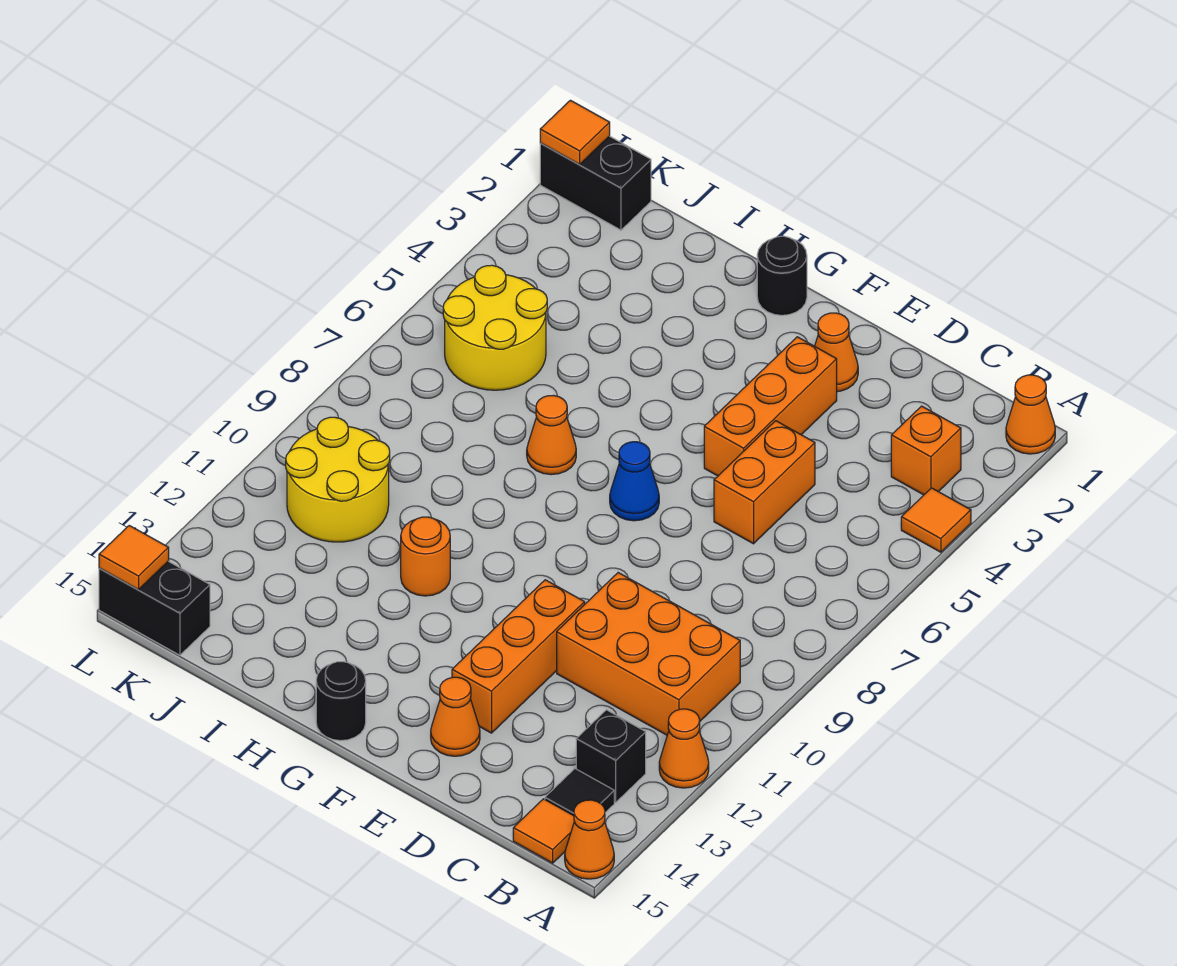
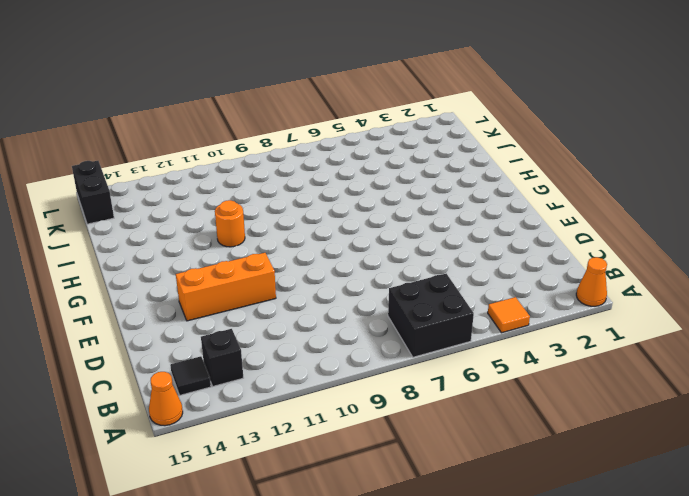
black brick A6:B7 level 1 -> none
none -> orange cone A12 level 1
none -> orange brick B3 level 1
none -> orange brick B10:D11 level 1

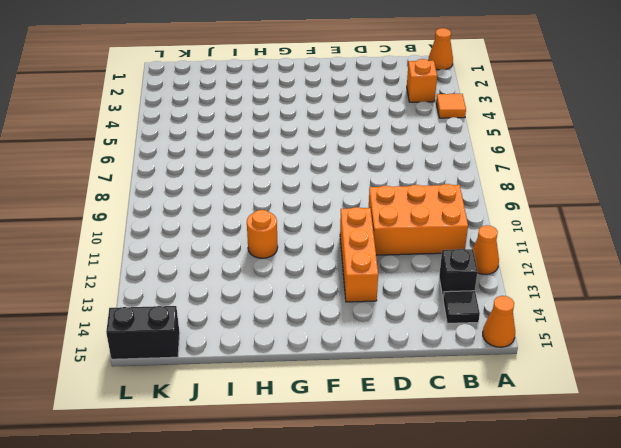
none -> orange tile B15 level 1
none -> orange brick D5:D6 level 1
none -> orange cone E2 level 1

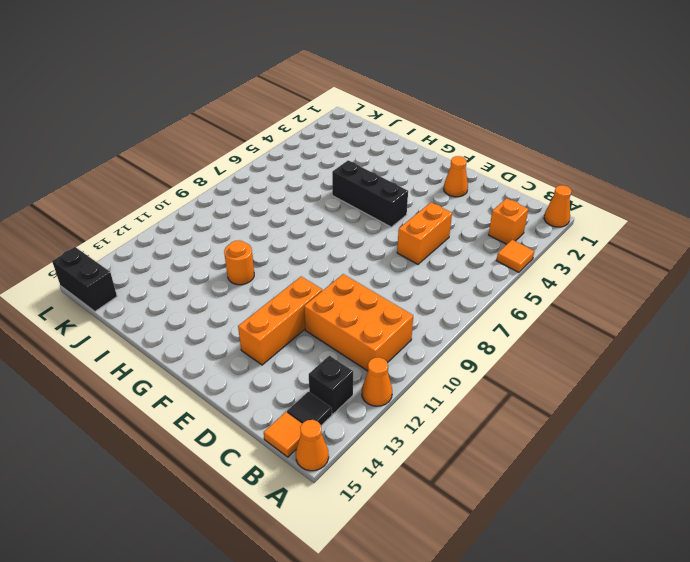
black brick F5:H5 level 1 -> none
none -> orange brick E3:E5 level 1
none -> orange cone E14 level 1
none -> blue cone F7 level 1

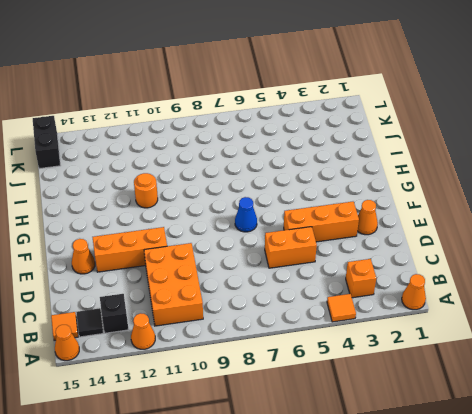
none -> black round brick G1 level 1
none -> black round brick G15 level 1
none -> orange cone H7 level 1

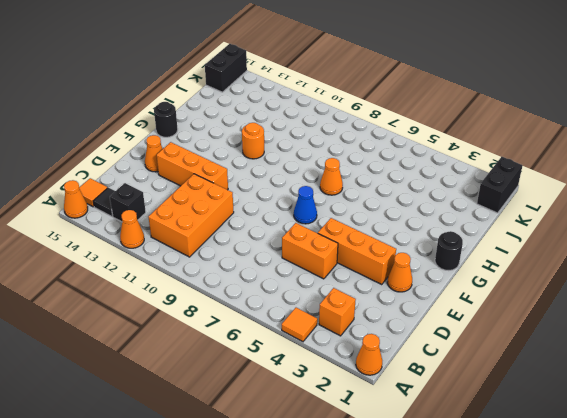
none -> yellow round brick J5:K6 level 1
none -> yellow round brick J10:K11 level 1
none -> orange tile L1 level 2

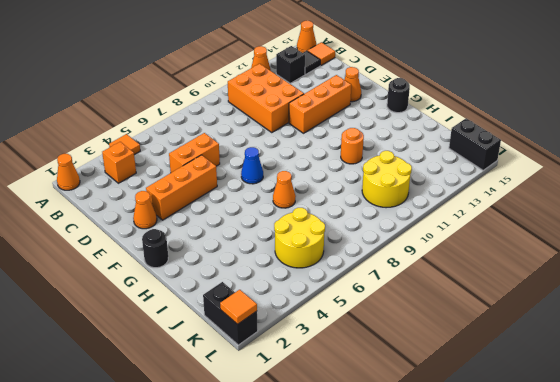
none -> orange tile L15 level 2

